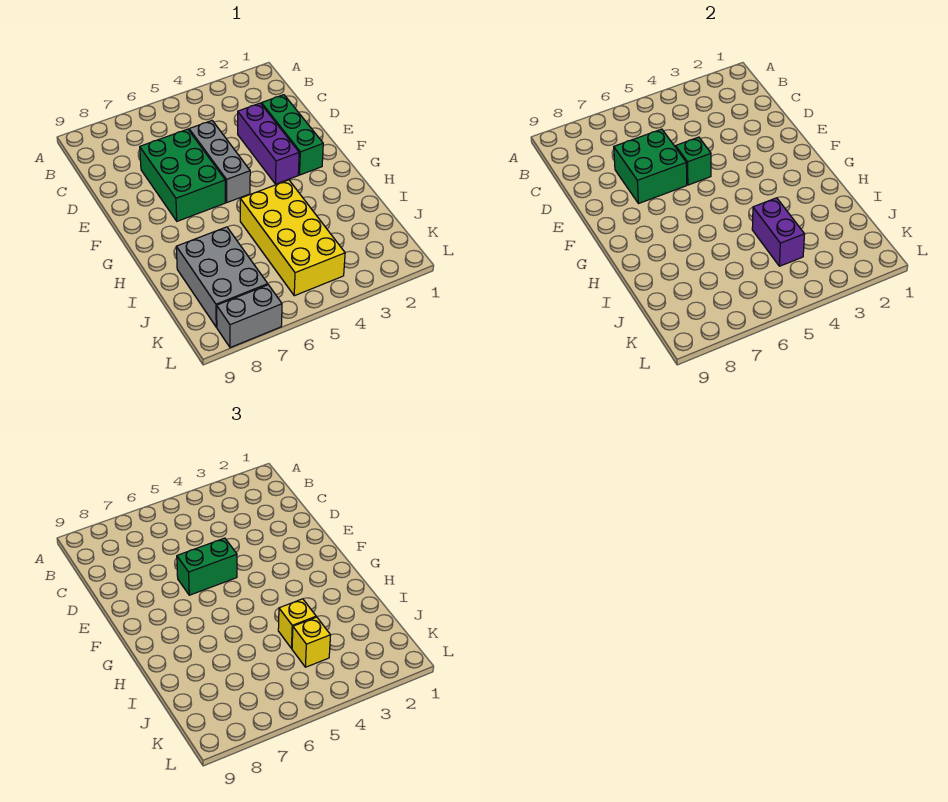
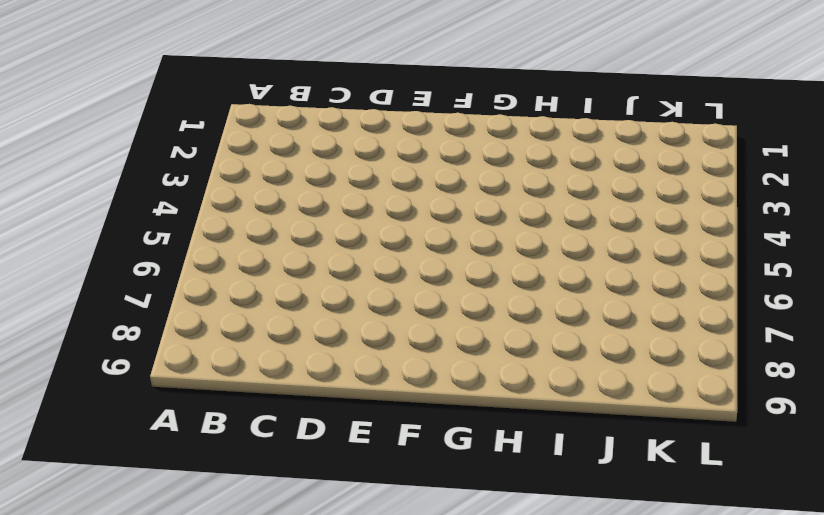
none -> green brick D2:F2 level 1
none -> purple brick D3:F3 level 1
none -> grey brick D5:F5 level 1

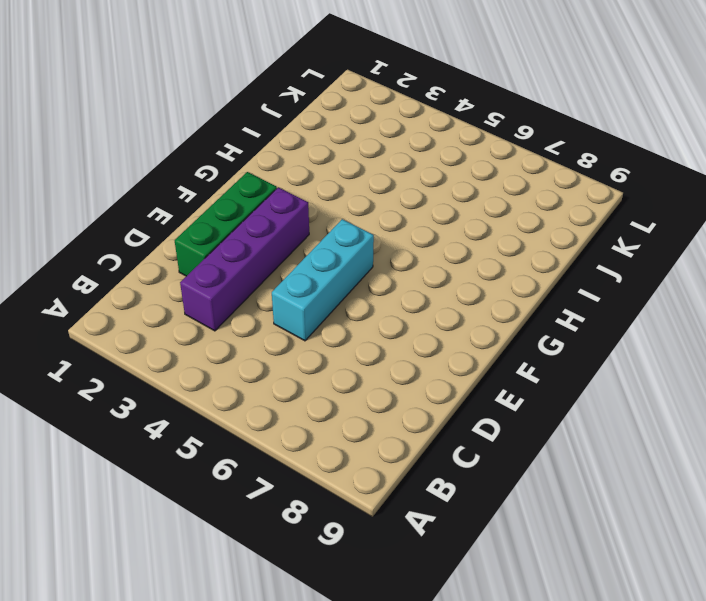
purple brick C3:F3 level 1 -> purple brick D3:F3 level 1
cyan brick D5:F5 level 1 -> grey brick D5:F5 level 1
none -> green brick D6:F7 level 1
none -> yellow brick H4:K5 level 1
none -> grey brick I7:K8 level 1

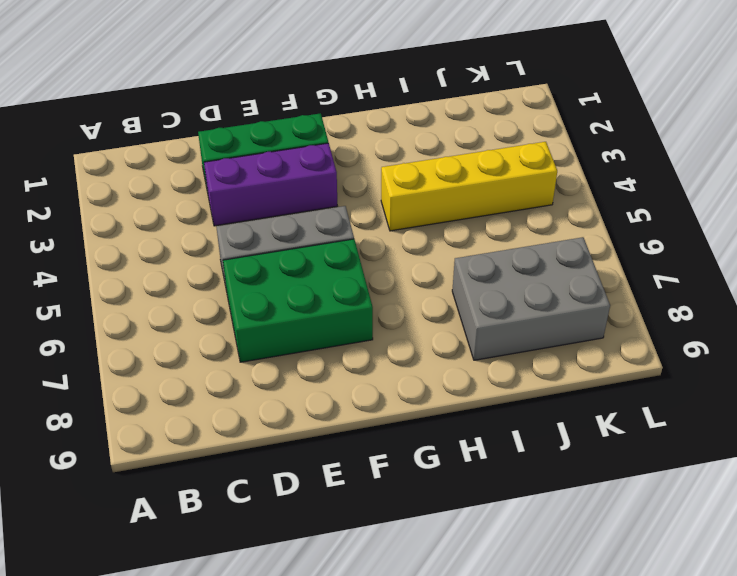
yellow brick H4:K4 level 1 -> yellow brick H4:K5 level 1
none -> grey brick L7:L8 level 1
none -> green brick D6:E7 level 2
none -> green brick E5 level 2

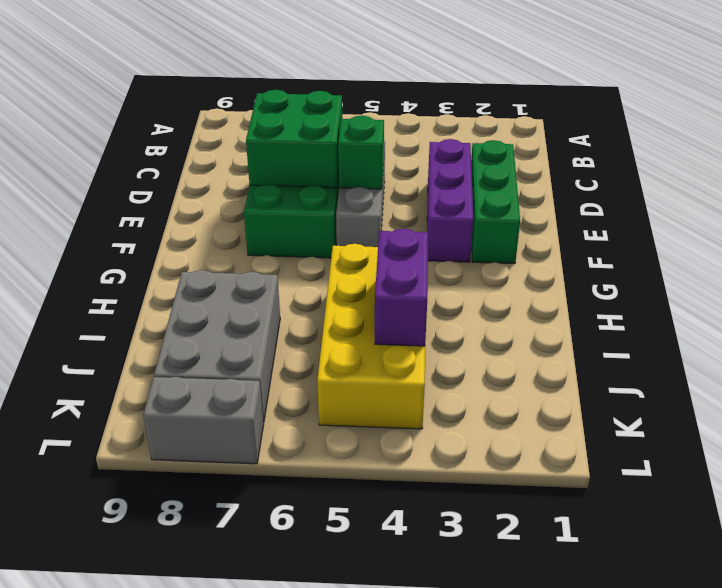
none -> green brick E5:E6 level 3
none -> yellow brick I4 level 3
none -> yellow brick J4 level 3

